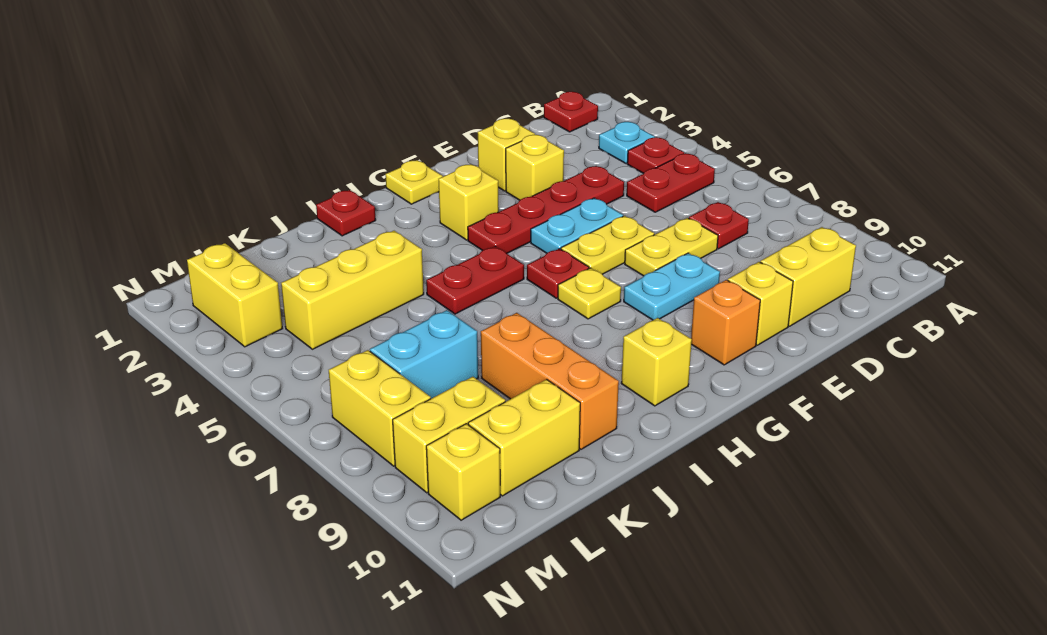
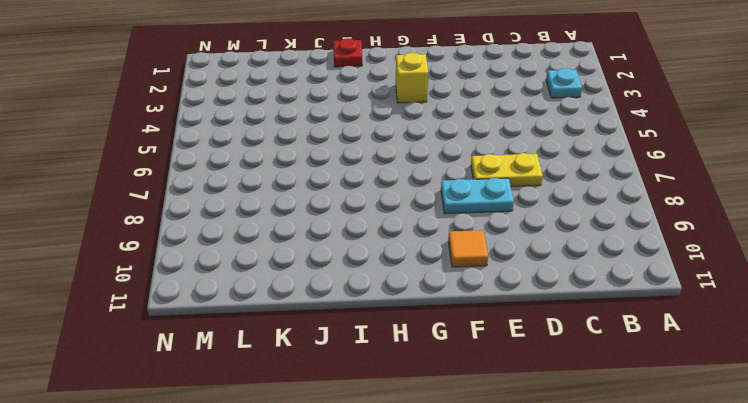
orange tile F10 level 1 -> orange brick F10 level 1
none -> red plate B1 level 1
none -> red plate B4 level 1
none -> red plate B5:C5 level 1
none -> red plate C7 level 1

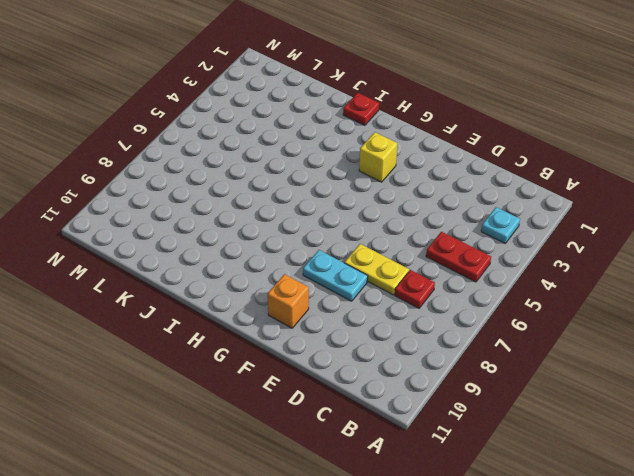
none -> red plate B1 level 1
none -> red plate B4 level 1
none -> yellow brick C10:D10 level 1
none -> red plate D4:G4 level 1

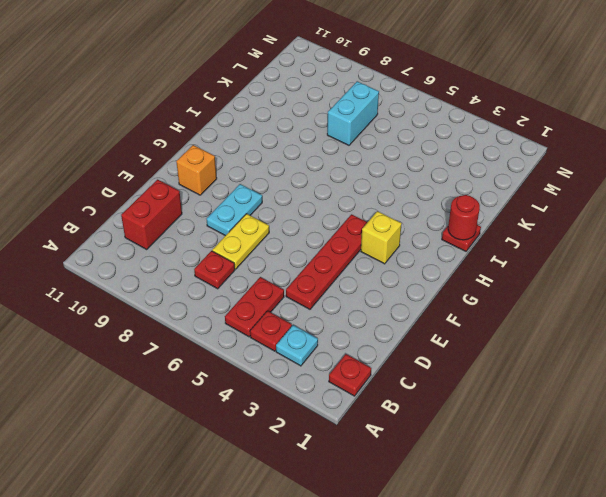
red brick C10:D10 level 1 -> yellow brick C10:D10 level 1
red round brick I1 level 2 -> none
none -> yellow brick E2 level 1
none -> yellow brick E3 level 1
none -> cyan plate E5:F5 level 1
none -> yellow plate E6:F6 level 1

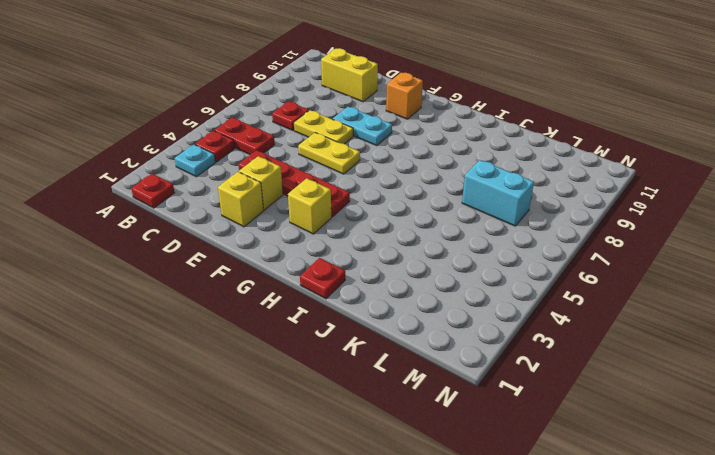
none -> cyan plate E5:F5 level 1
none -> yellow brick E10 level 1
none -> yellow plate G1 level 1
none -> red plate G6 level 1

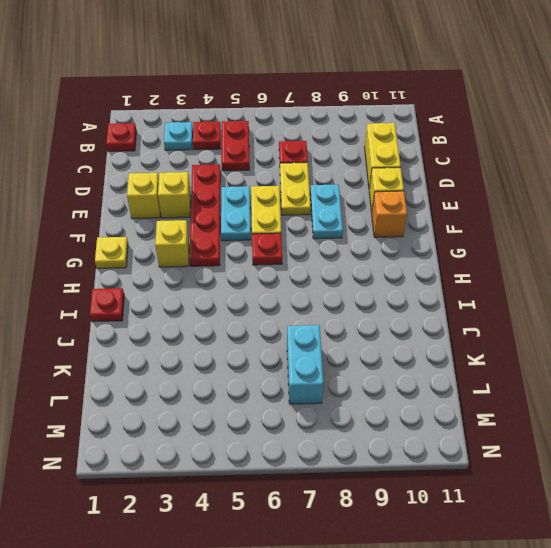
none -> yellow plate G7 level 1
none -> red plate H5:I5 level 1
none -> yellow brick H10 level 1
none -> yellow brick J4:L4 level 1

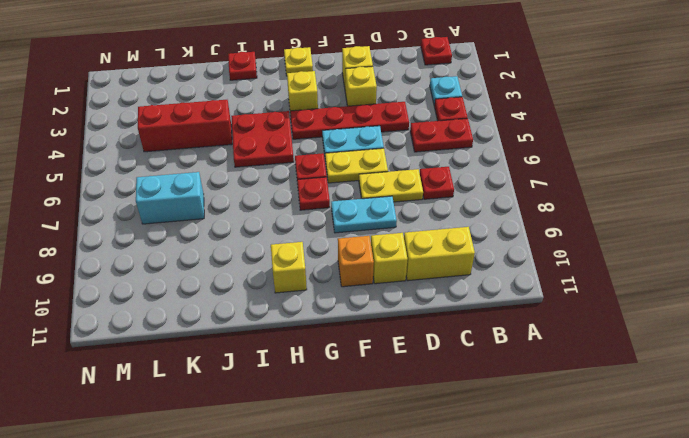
red plate G7 level 1 -> yellow plate G7 level 1
red plate H4:I5 level 1 -> red plate H5:I5 level 1
red brick J4:L4 level 1 -> yellow brick J4:L4 level 1
none -> orange brick J8:J10 level 1
none -> yellow brick K10:L10 level 1
none -> yellow brick L9:M9 level 1
none -> yellow brick M2:M3 level 1

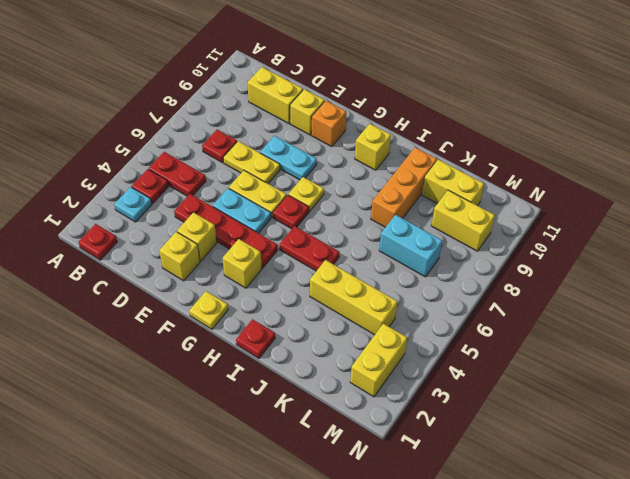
none -> yellow brick M7:M8 level 1
none -> yellow brick M10 level 1

